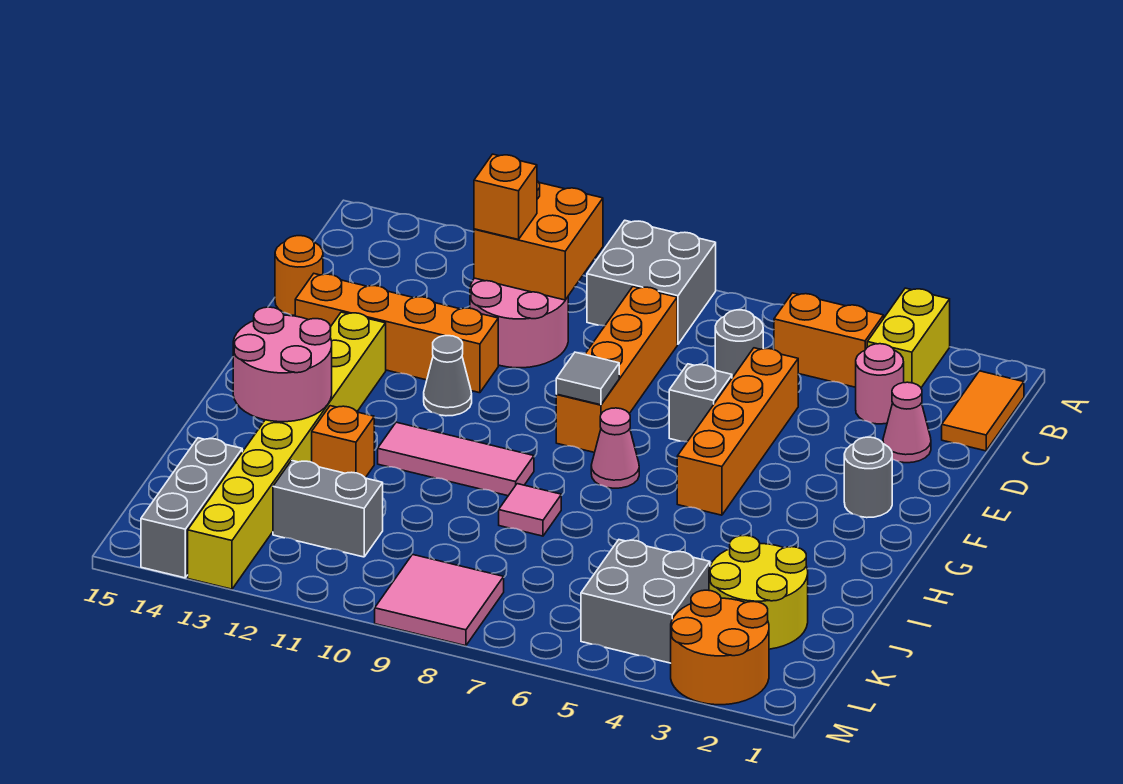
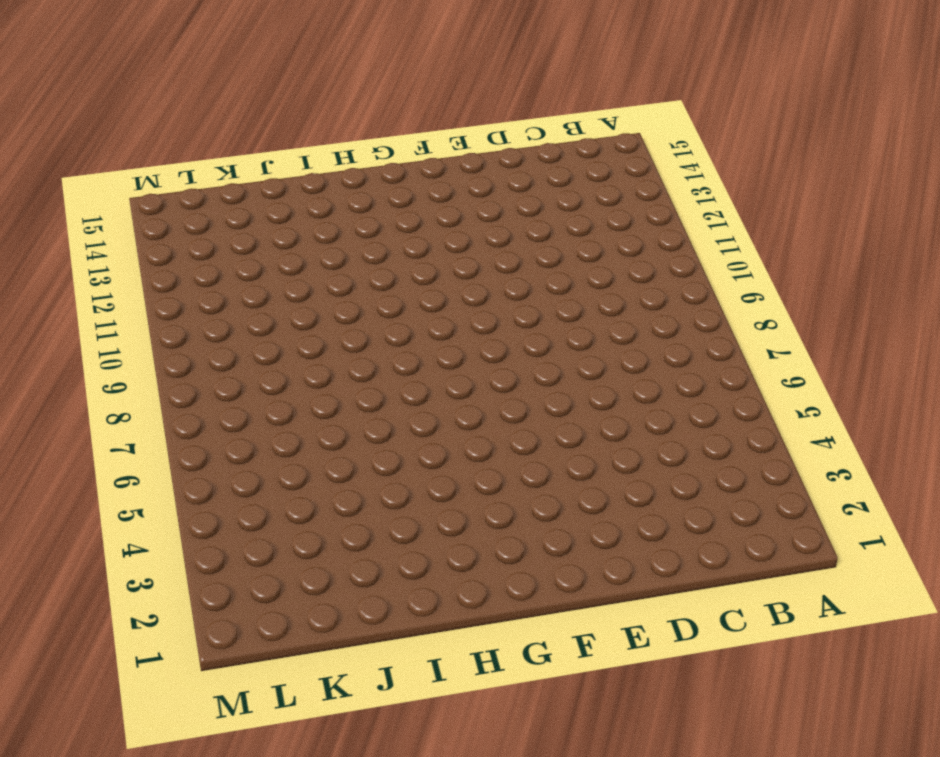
none -> yellow brick A3:B3 level 1
none -> grey brick A8:B9 level 1
none -> orange tile B1:C1 level 1
none -> orange brick B4:B5 level 1

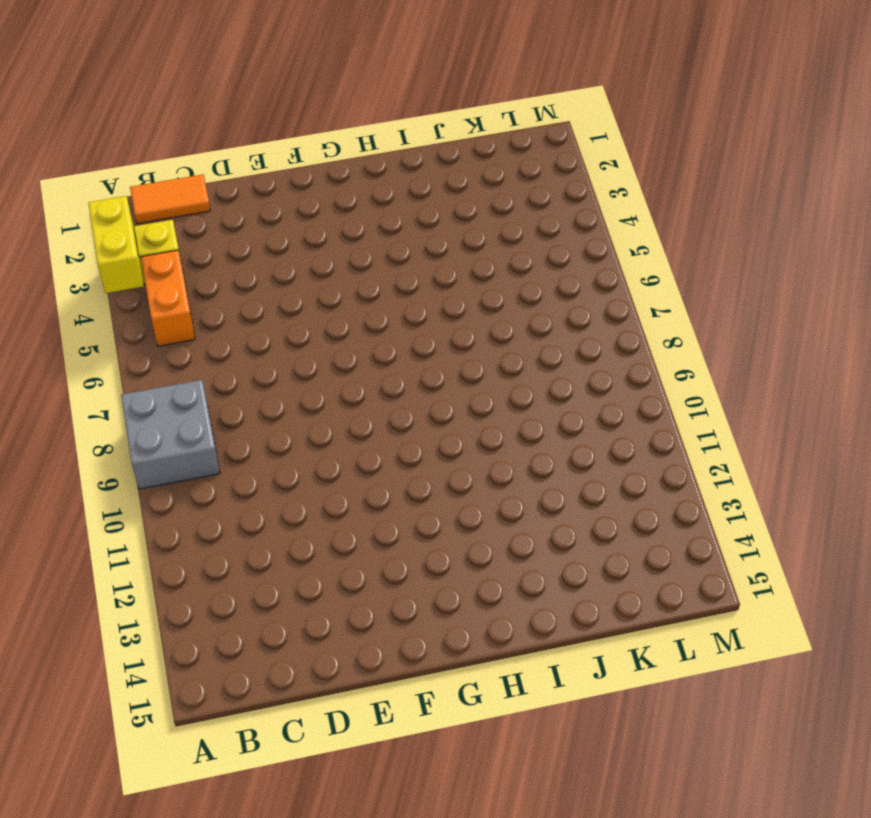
yellow brick A3:A4 level 2 -> none
none -> pink round brick C3 level 1
none -> grey round brick C6 level 1
none -> orange brick C8:F8 level 1
none -> pink round brick C10:D11 level 1

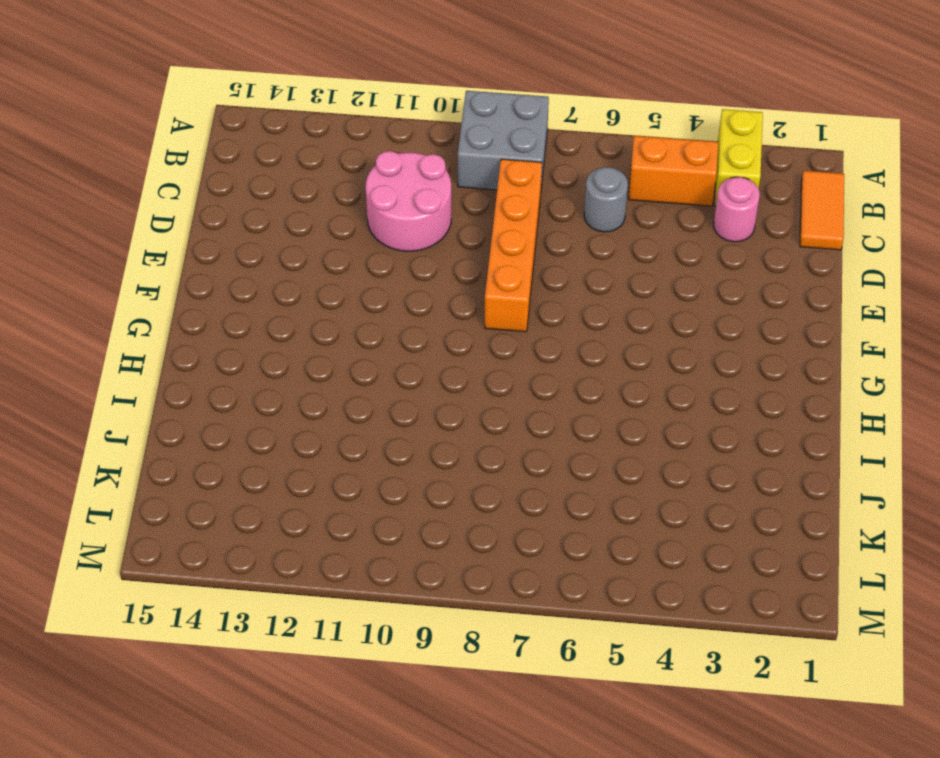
none -> pink cone D2 level 1
none -> orange brick D5:G5 level 1
none -> orange round brick D15 level 1
none -> grey brick E6 level 1

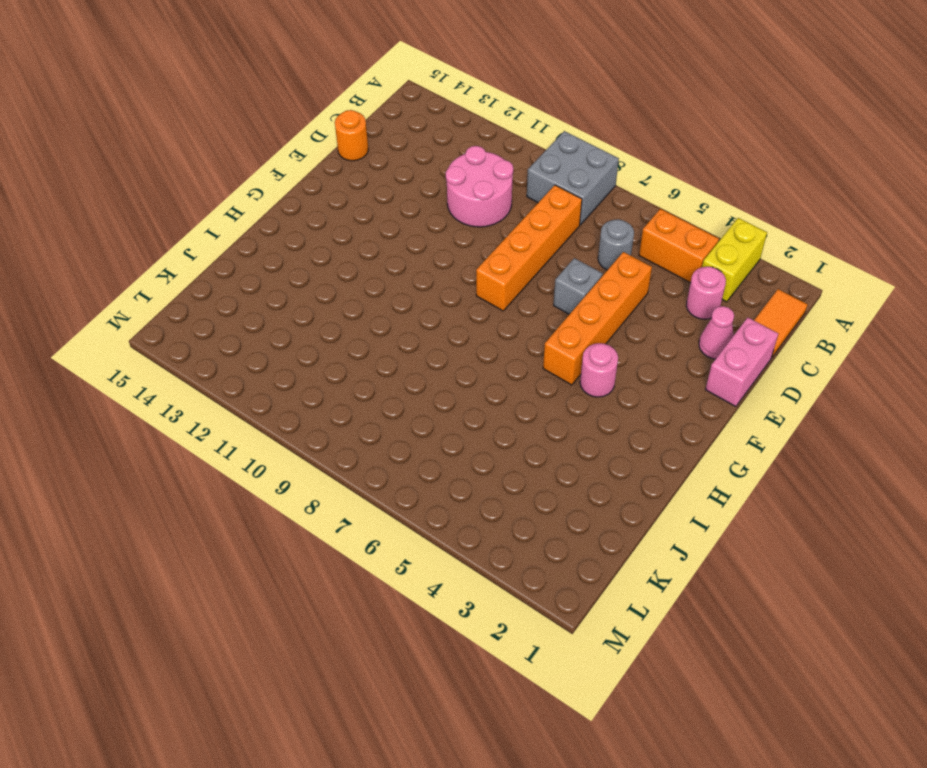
pink brick D1:E1 level 1 -> none
pink round brick G4 level 1 -> none
none -> orange brick E11:E14 level 1
none -> grey round brick F2 level 1
none -> grey cone F11 level 1
none -> yellow brick F13:M13 level 1

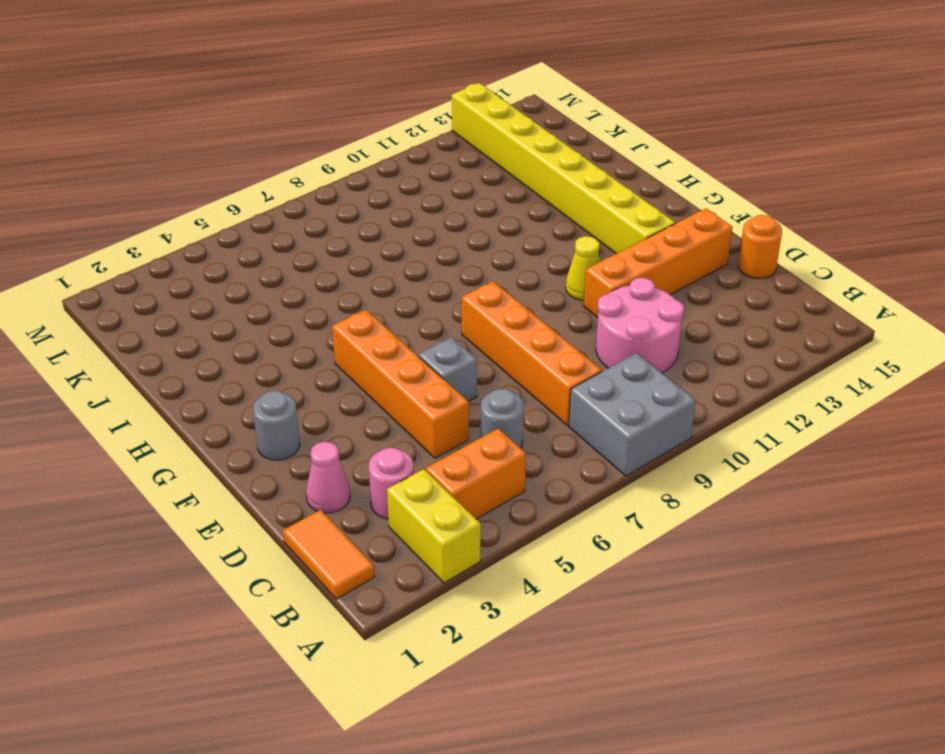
yellow cone F11 level 1 -> grey cone F11 level 1
none -> pink cone G7 level 1
none -> pink tile H9:H11 level 1
none -> pink tile I8 level 1
none -> orange brick I12 level 1

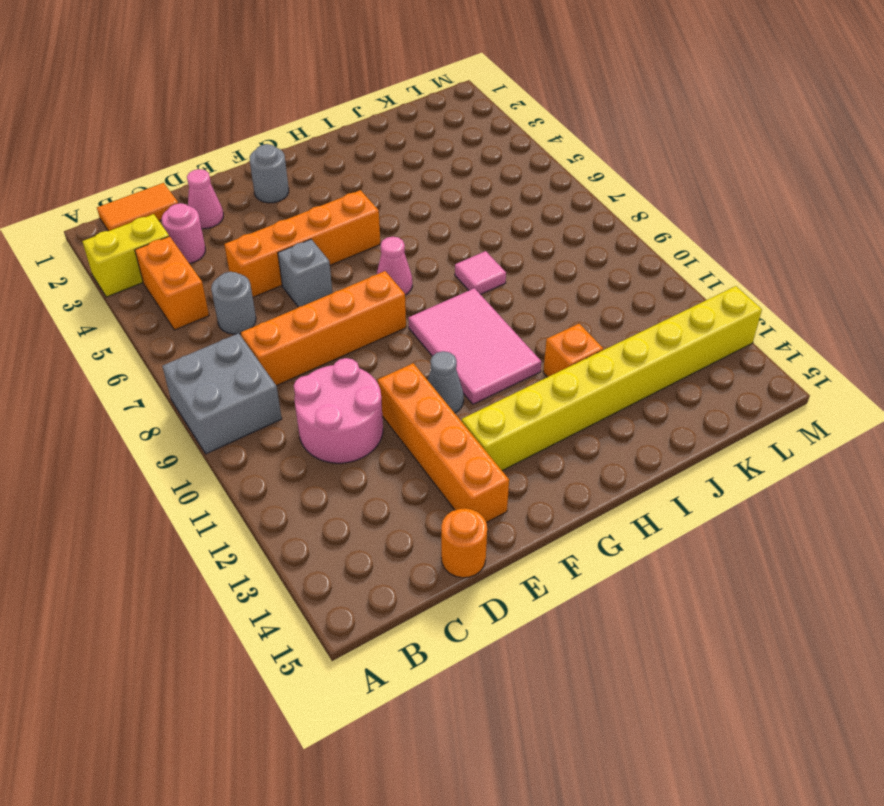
pink tile G9:H11 level 1 -> pink tile H9:H11 level 1
none -> yellow round brick J2:K3 level 1
none -> grey brick K4:L5 level 1
none -> grey brick K11:K12 level 1
none -> grey brick K14:M14 level 1

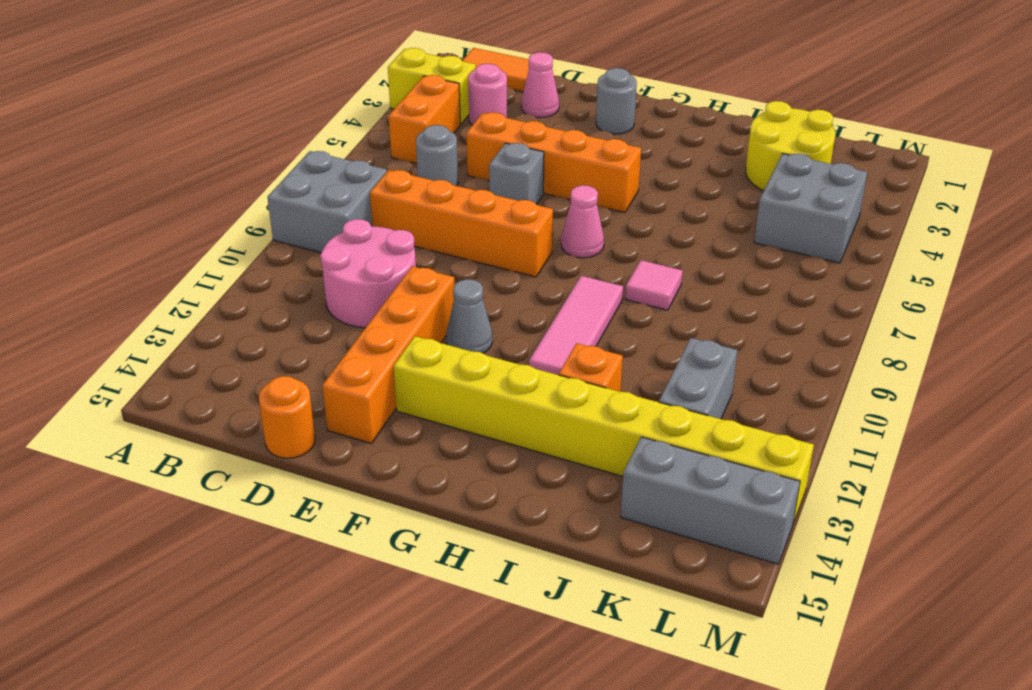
none -> orange round brick L2:M3 level 1
none -> pink tile L8:M9 level 1
none -> orange brick B10:C11 level 2
none -> grey tile F8 level 2

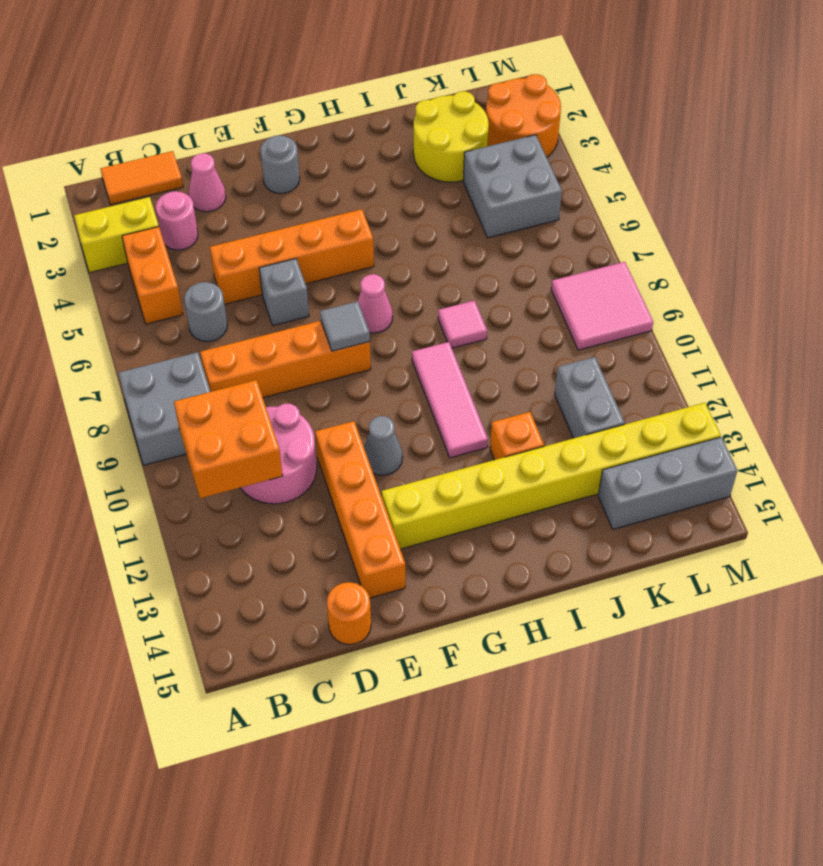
none -> pink round brick H13:I14 level 2
none -> orange brick C11 level 3

